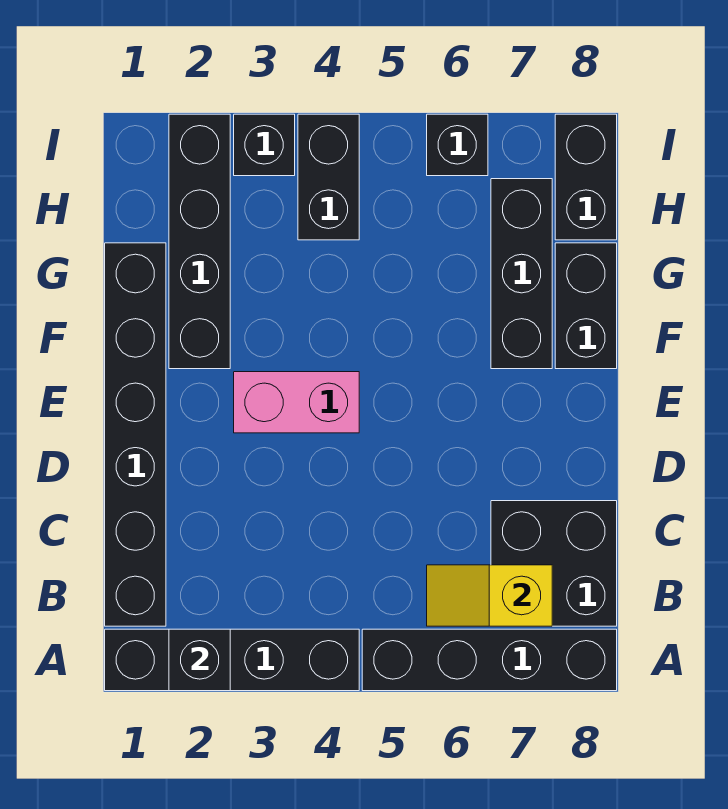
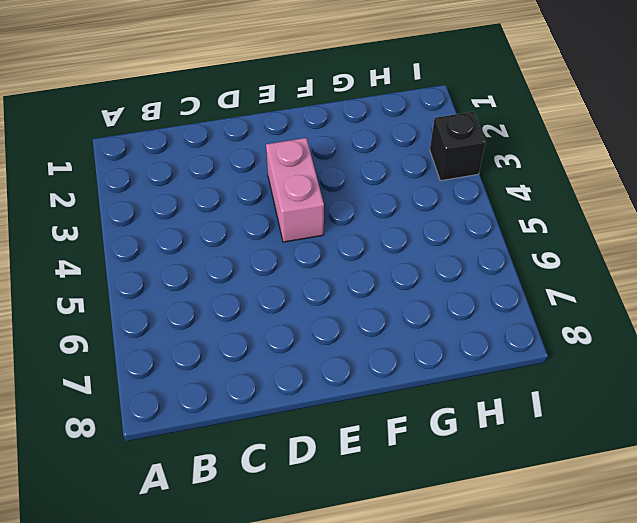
none -> black brick A1:A4 level 1
none -> black brick A5:A8 level 1
none -> black brick B1:G1 level 1

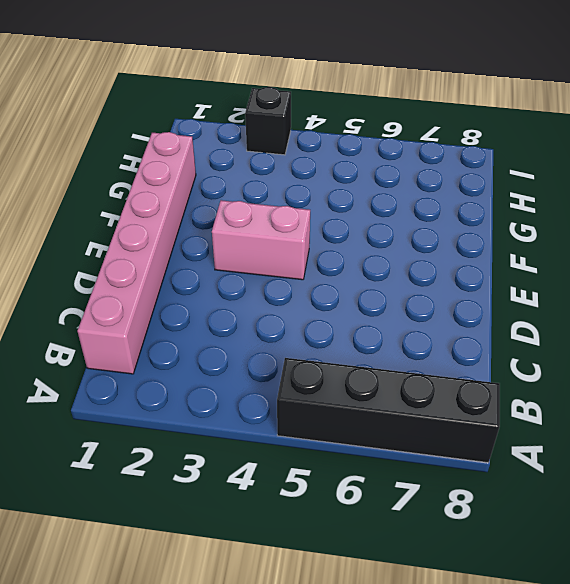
pink brick B1:G1 level 1 -> black brick B1:G1 level 1
none -> black brick A1:A4 level 1
none -> black brick B7:C8 level 1
none -> black brick F2:I2 level 1

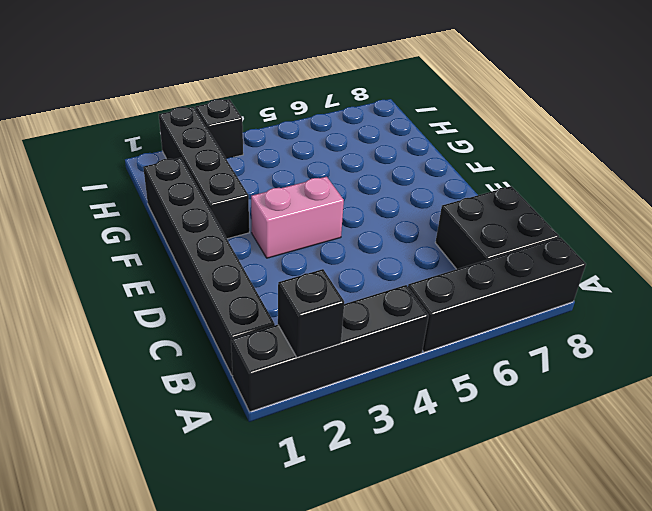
none -> black brick F7:H7 level 1
none -> black brick F8:G8 level 1
none -> black brick H4:I4 level 1

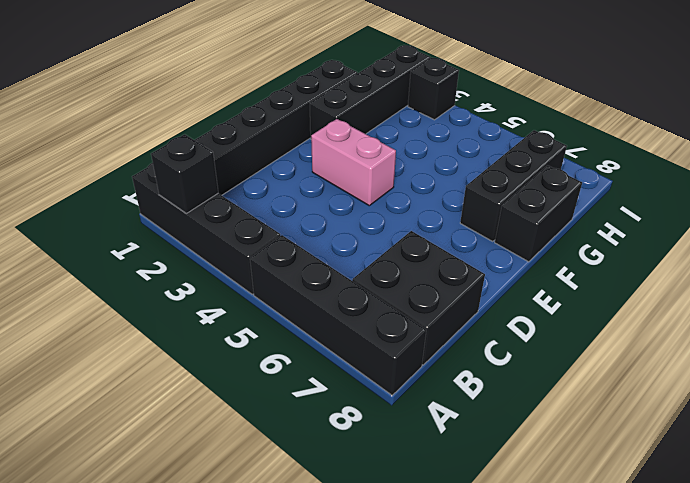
none -> black brick H4:I4 level 1
none -> black brick H8:I8 level 1
none -> black brick I6 level 1

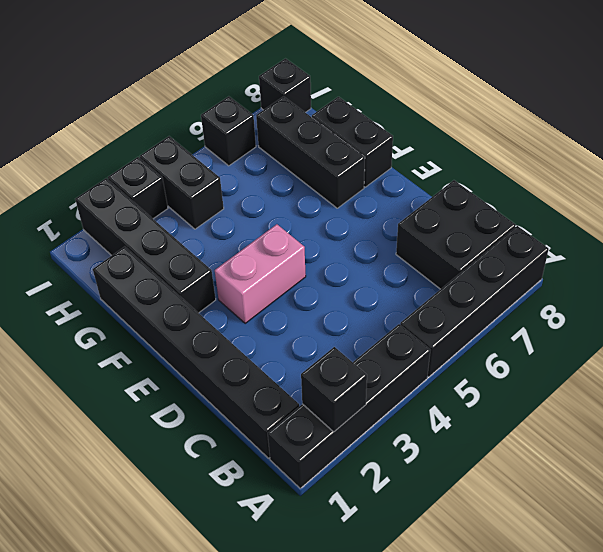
black brick I8 level 1 -> black brick H8:I8 level 1
none -> yellow slope B6:B7 level 2 top 7

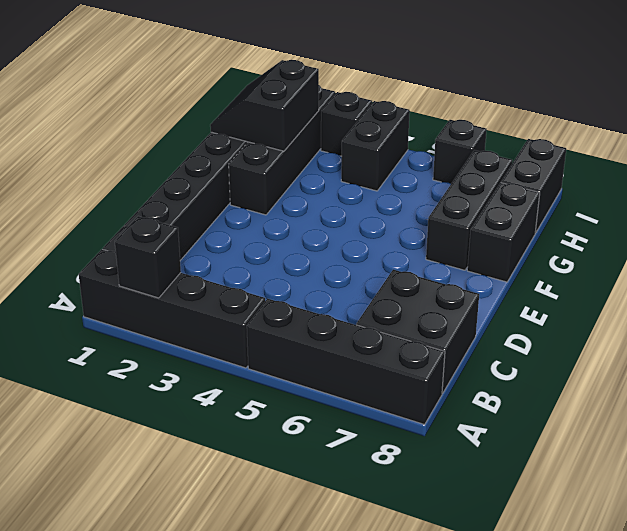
black slope G1:H2 level 2 top 2 -> none
none -> pink brick E3:E4 level 1
none -> yellow slope B6:B7 level 2 top 7

